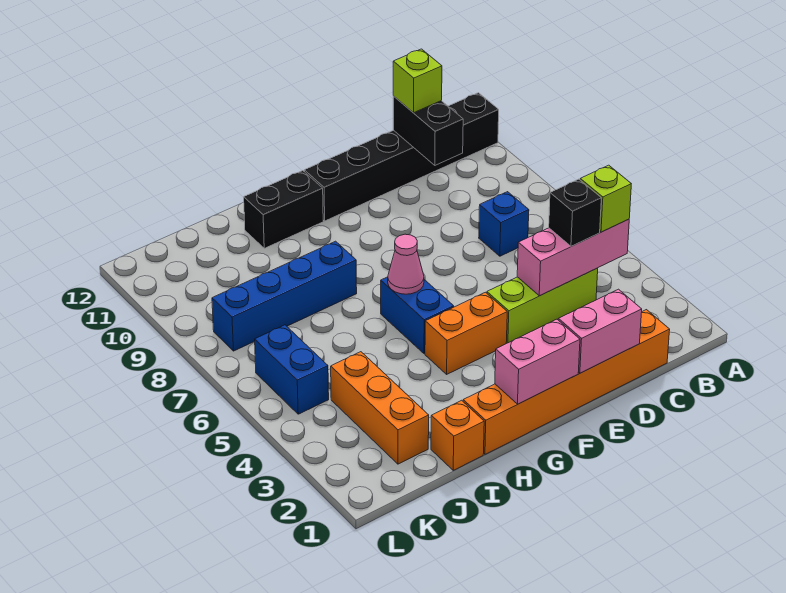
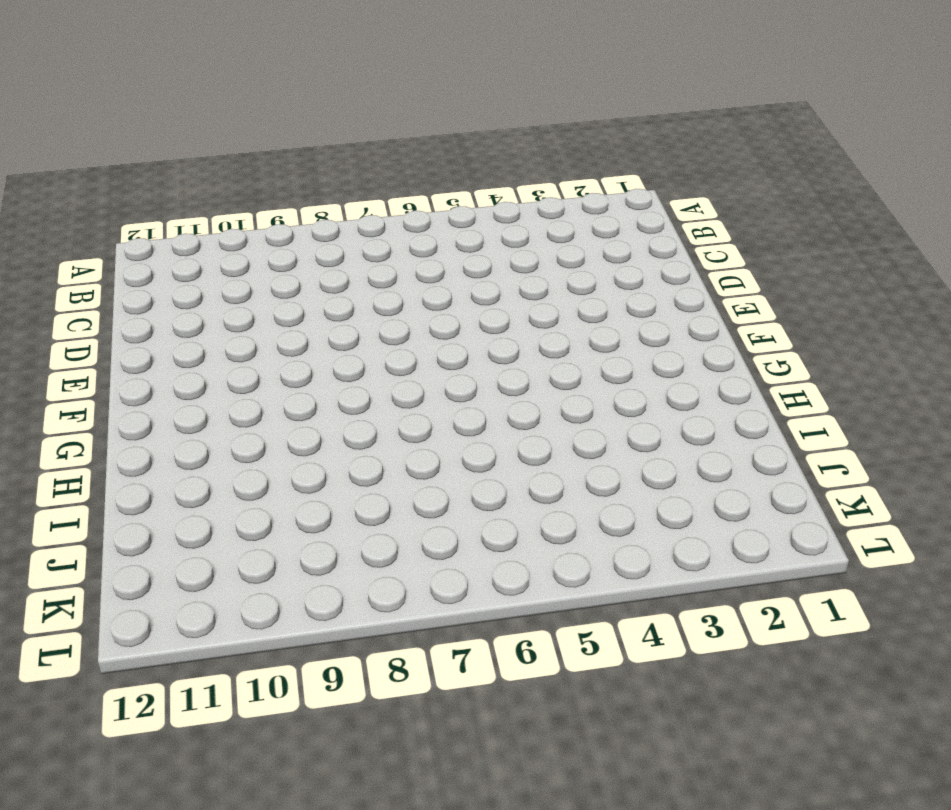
none -> black brick A11:F11 level 1
none -> orange brick C1:H1 level 1
none -> lime brick C4:E4 level 1

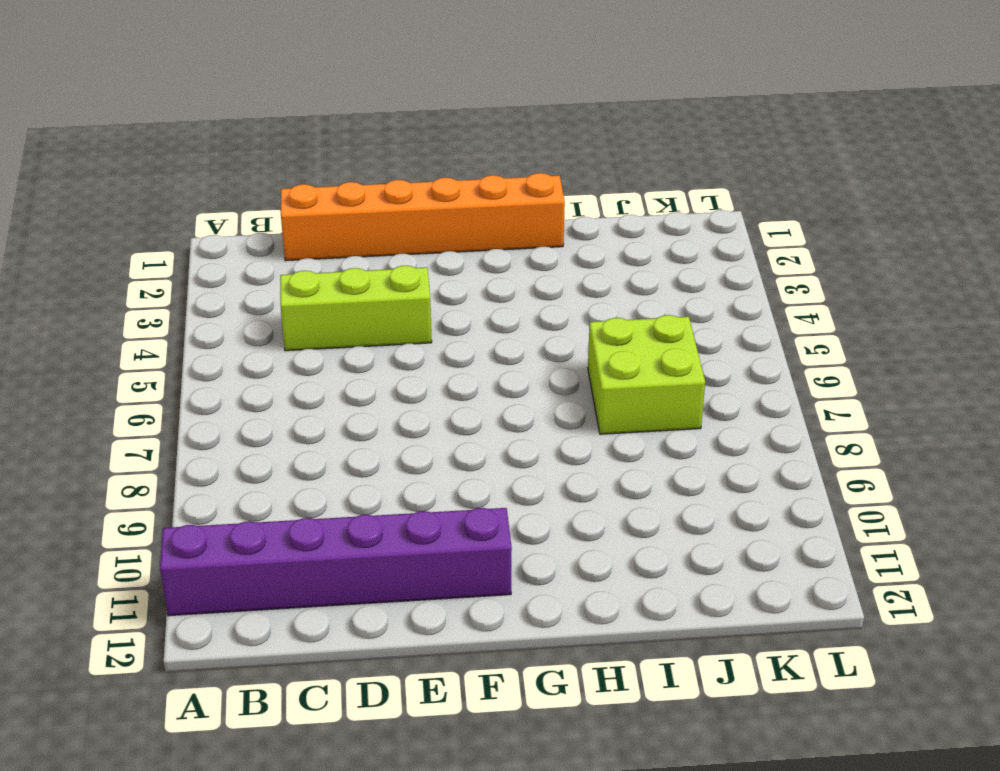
purple brick A11:F11 level 1 -> black brick A11:F11 level 1
lime brick I6:J7 level 1 -> none
none -> blue brick C7 level 1
none -> orange brick F4:G4 level 1
none -> blue brick G5:G6 level 1

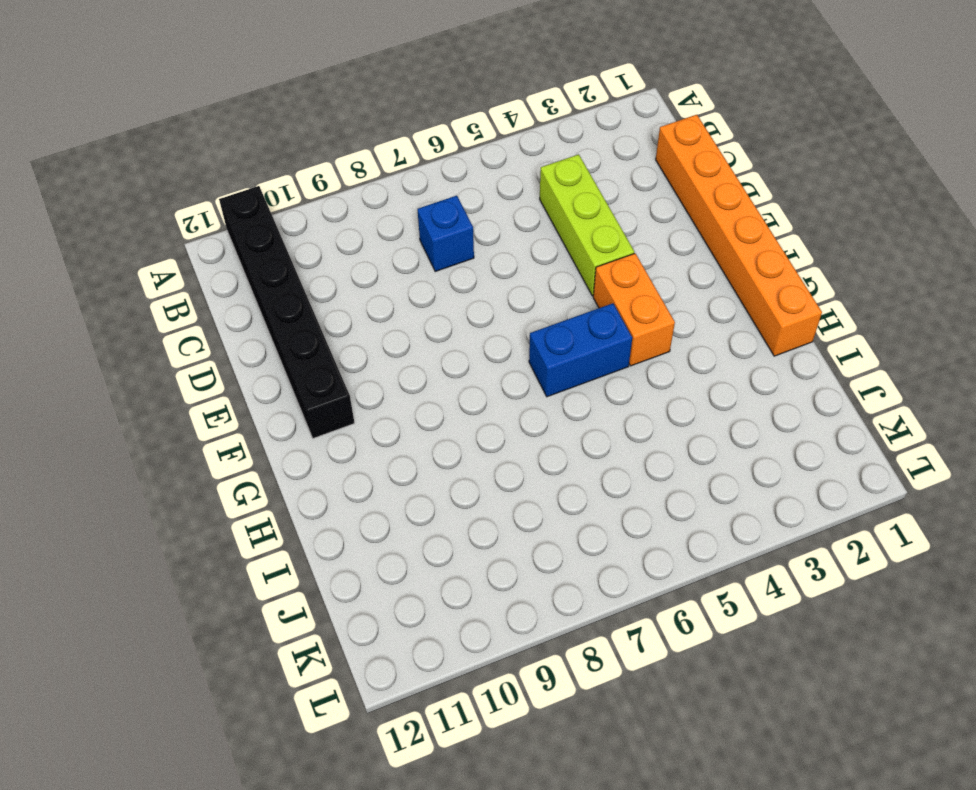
none -> black brick G11:H11 level 1
none -> blue brick H8:K8 level 1
none -> orange brick I1 level 1

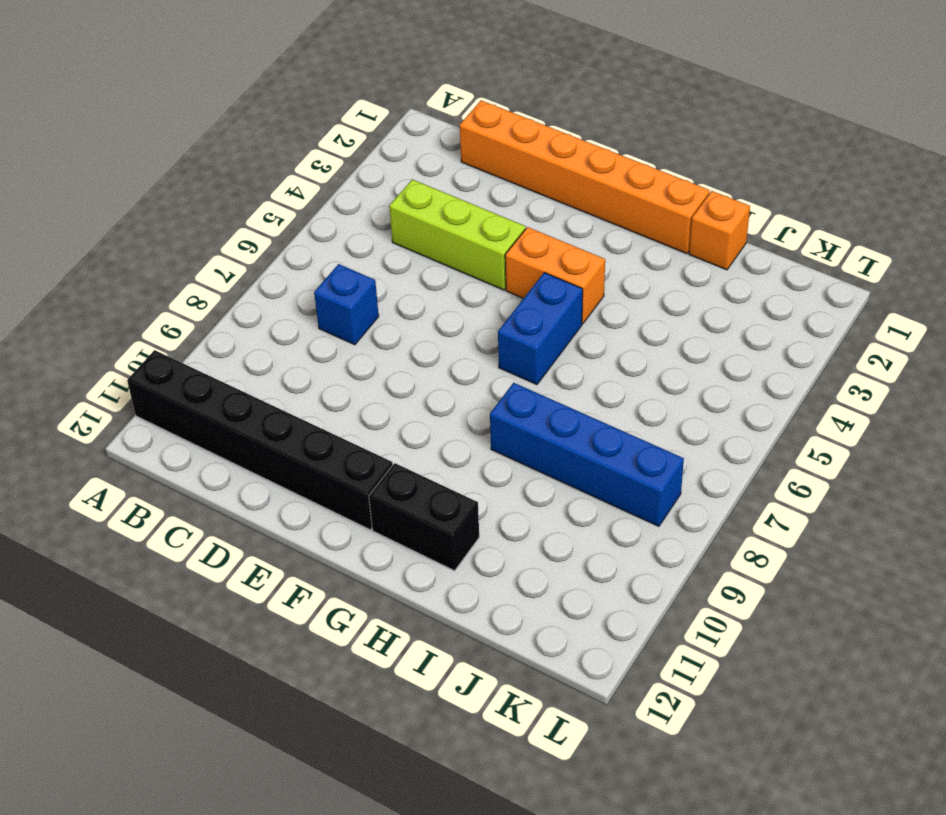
none -> orange brick J2:J4 level 1
none -> blue brick K5:K6 level 1
none -> pink brick B4:D4 level 2

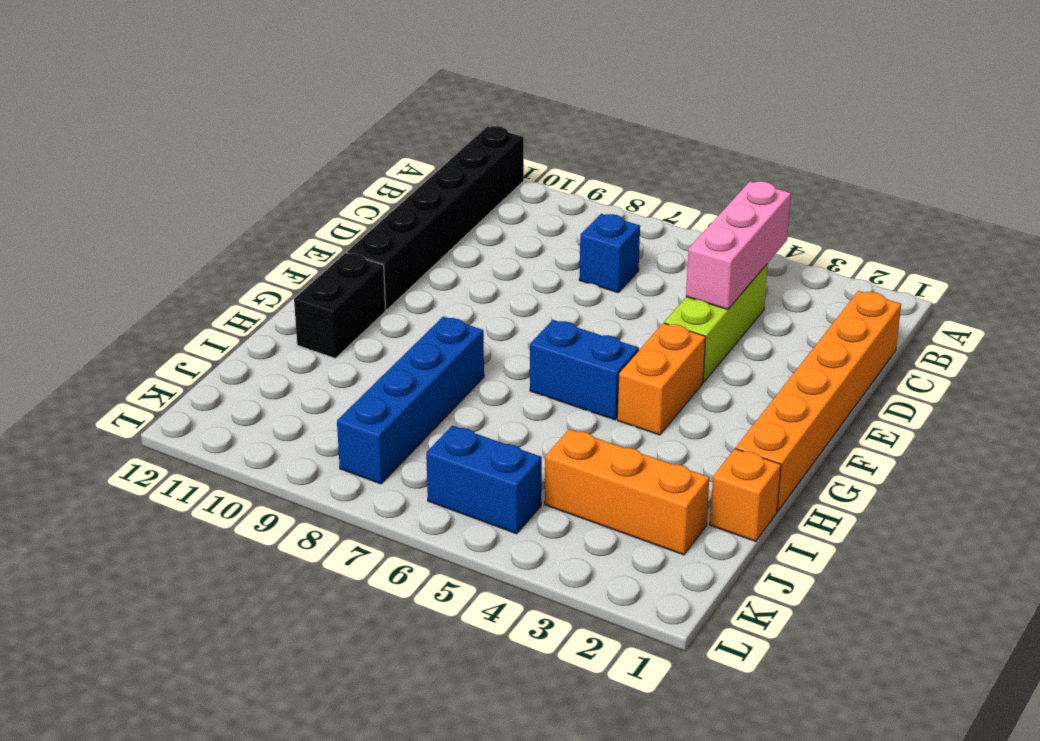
none -> black brick C10:C11 level 2
none -> pink brick D1:E1 level 2
none -> pink brick F1:G1 level 2

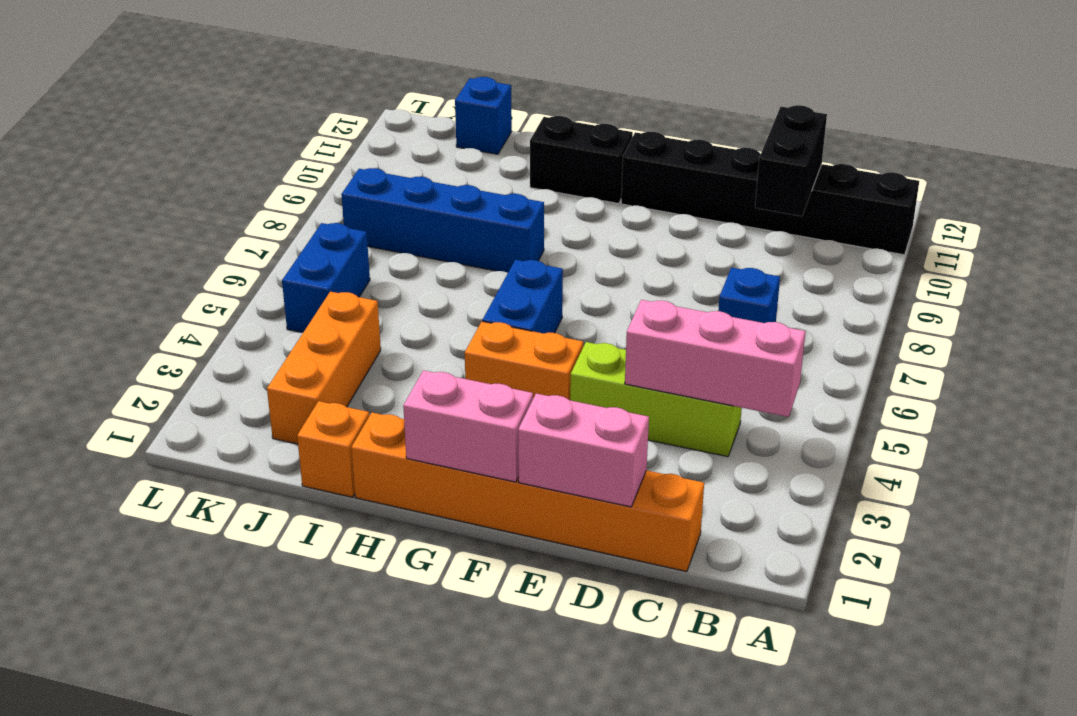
blue brick J12 level 1 -> none
none -> pink cone G6 level 2
none -> lime brick B4 level 3
none -> black brick C4 level 3

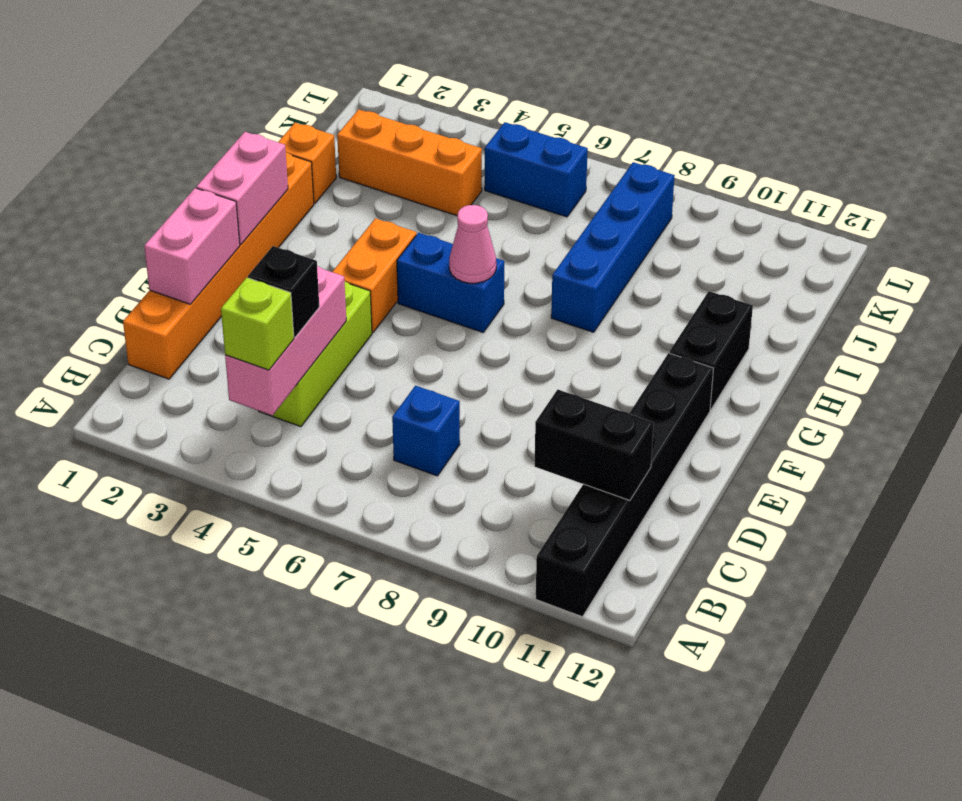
none -> lime brick C11 level 3

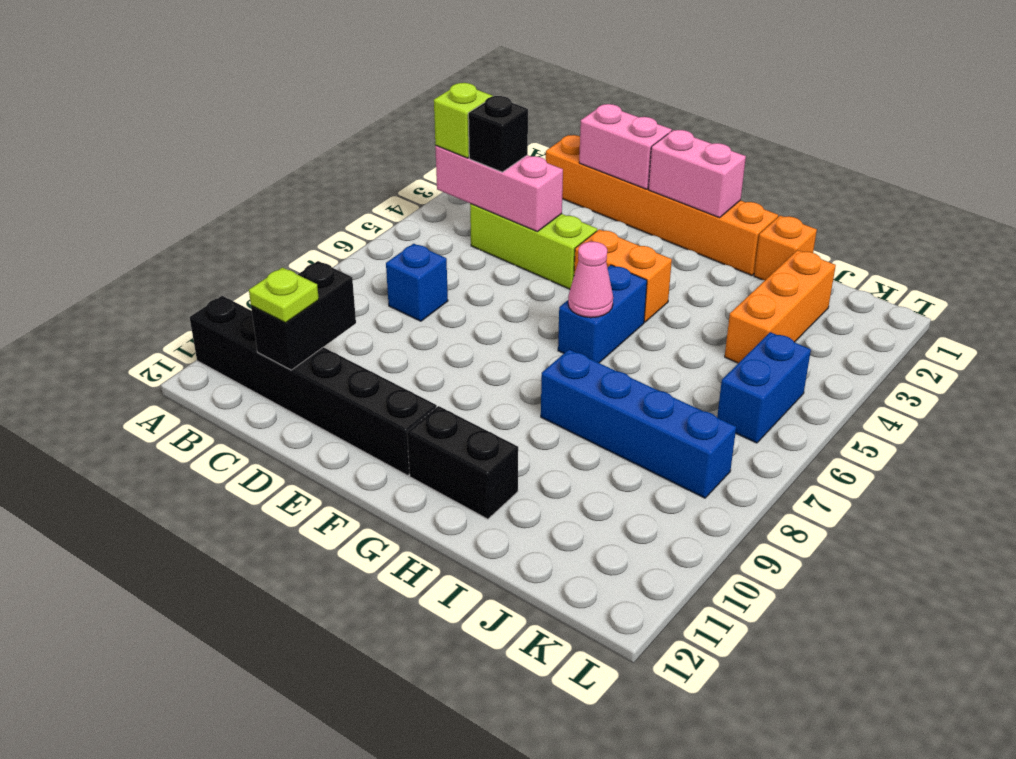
lime plate C11 level 3 -> lime brick C11 level 3

